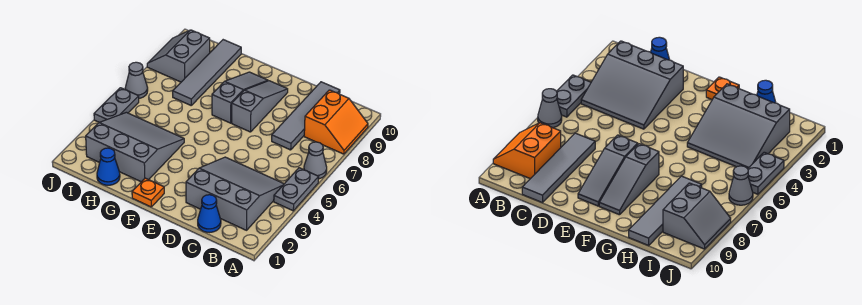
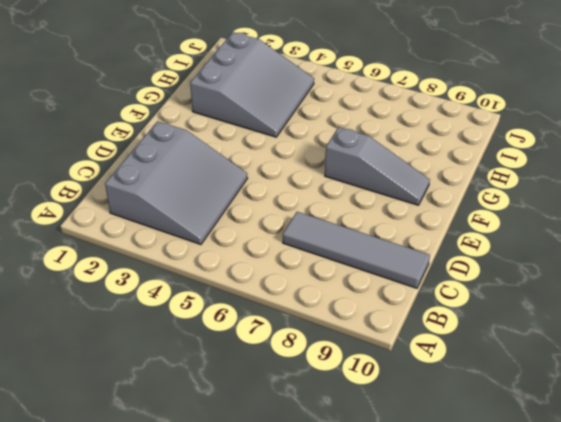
none -> grey plate A4:A5 level 1
none -> grey cone A6 level 1
none -> orange slope A8:B9 level 1 top B

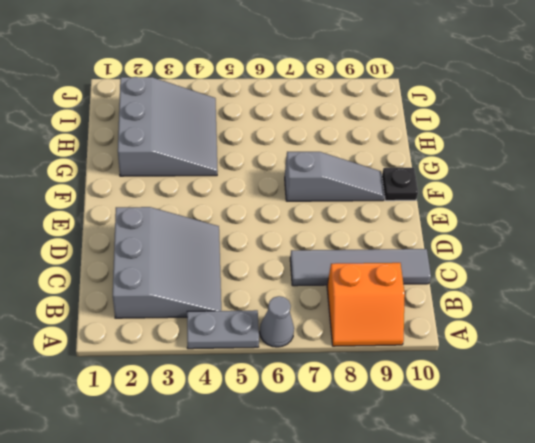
black plate F10 level 1 -> none
none -> blue cone C1 level 1
none -> grey slope E7:E9 level 1 top 7
none -> orange plate F1 level 1

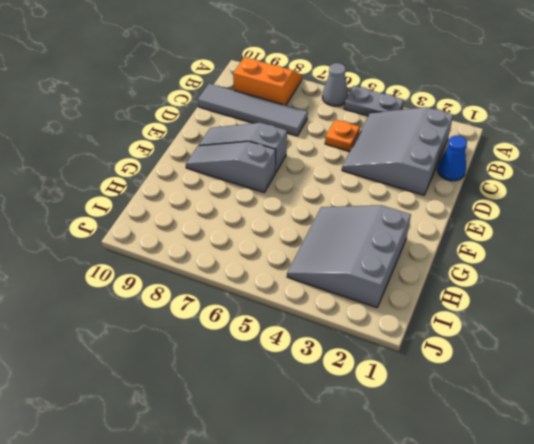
orange plate C5 level 1 -> orange plate F1 level 1
none -> blue cone H1 level 1
none -> grey tile H7:H10 level 1
none -> grey slope I8:J9 level 1 top I

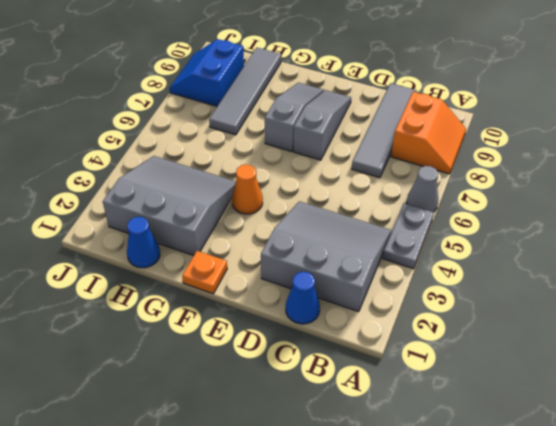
orange cone F4 level 1 -> none
blue slope I8:J9 level 1 top I -> grey slope I8:J9 level 1 top I
none -> grey plate J4:J5 level 1
none -> grey cone J6 level 1

